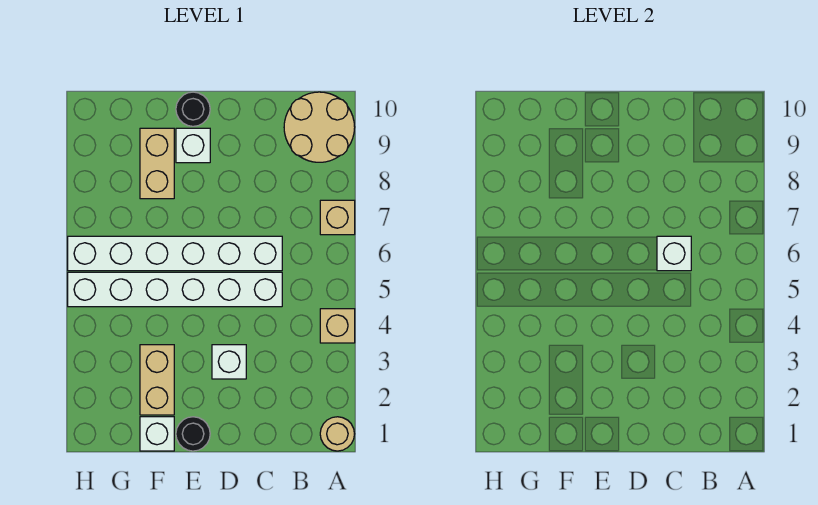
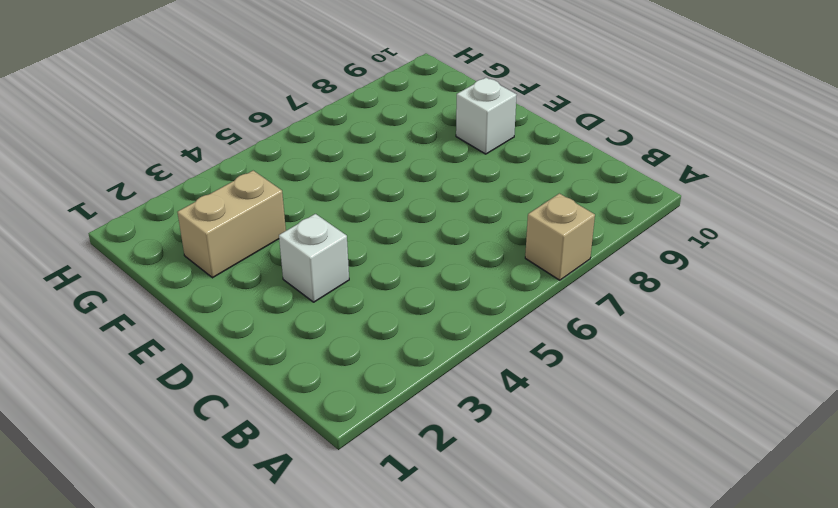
none -> tan round brick A1 level 1
none -> tan brick A4 level 1
none -> tan round brick A9:B10 level 1

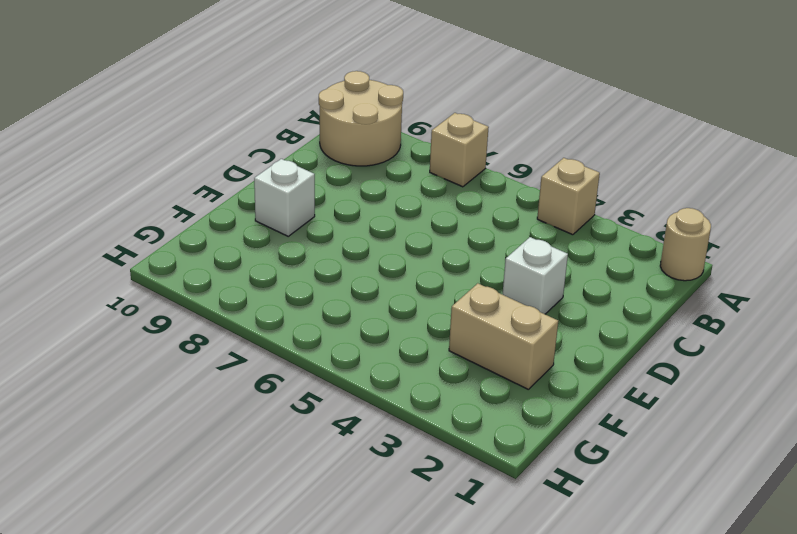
none -> white brick C5:H5 level 1
none -> white brick C6:H6 level 1
none -> black round brick E1 level 1

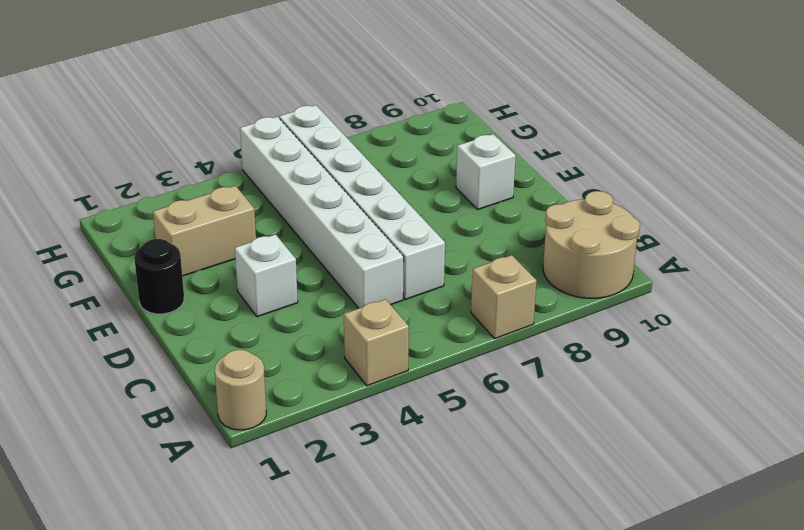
none -> black round brick E10 level 1
none -> white brick F1 level 1
none -> tan brick F8:F9 level 1

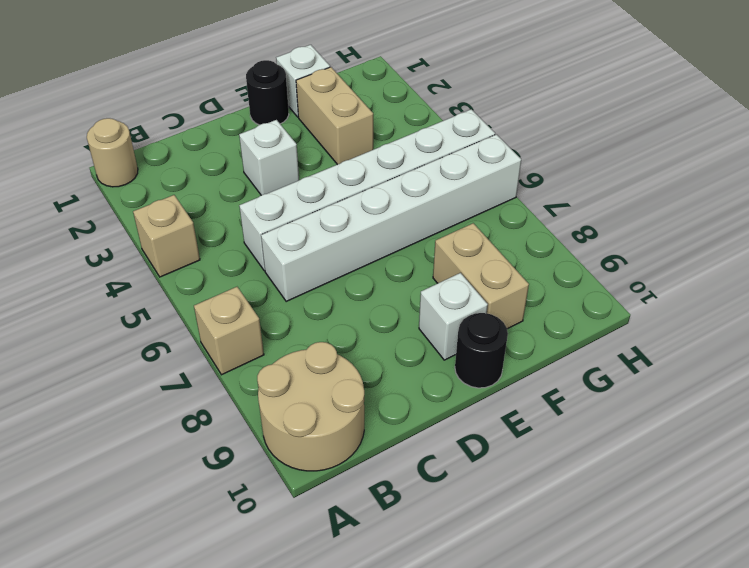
none -> white brick C6 level 2

